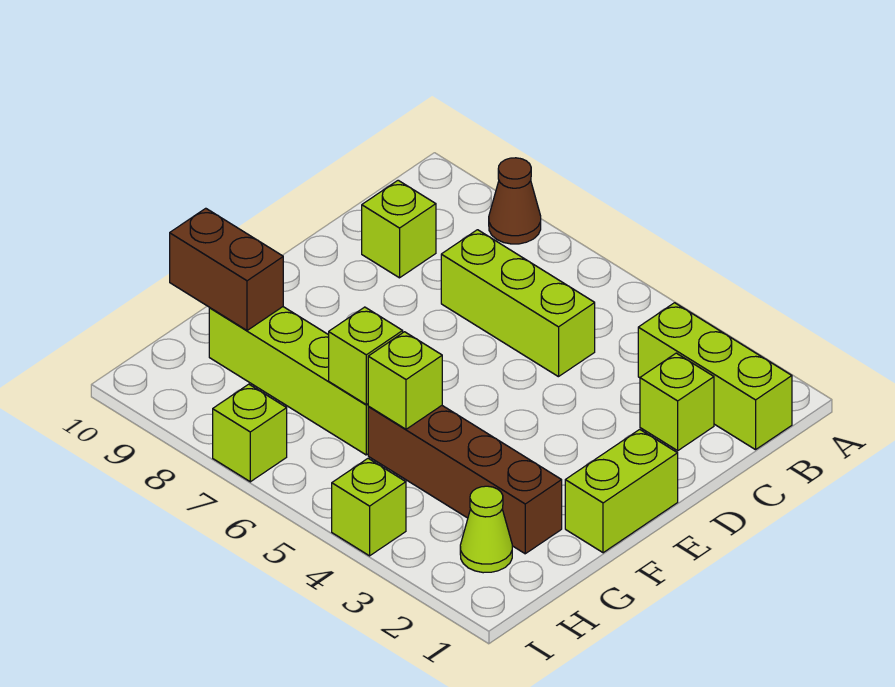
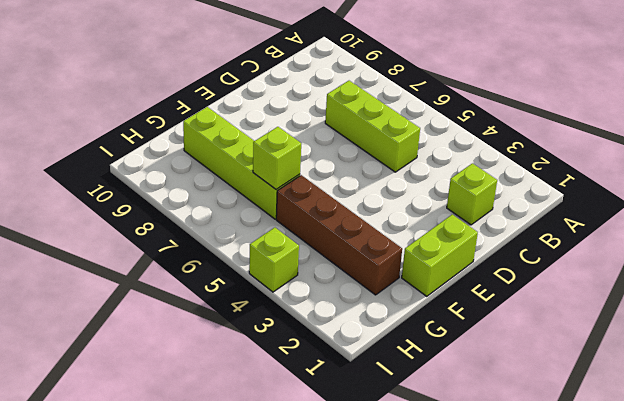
none -> brown cone A8 level 1
none -> lime brick B1:B3 level 1
none -> lime brick C9 level 1

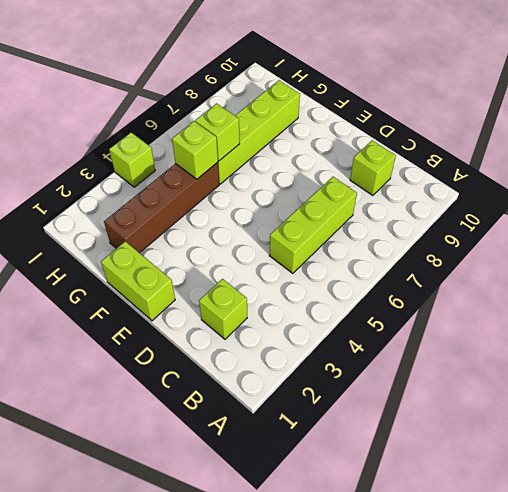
none -> brown cone A8 level 1
none -> lime brick B1:B3 level 1
none -> lime cone H2 level 1

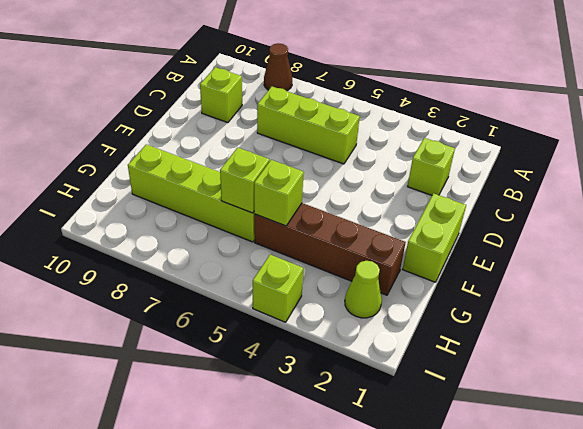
none -> lime brick B1:B3 level 1
none -> lime brick I7 level 1
none -> brown brick G9:G10 level 2

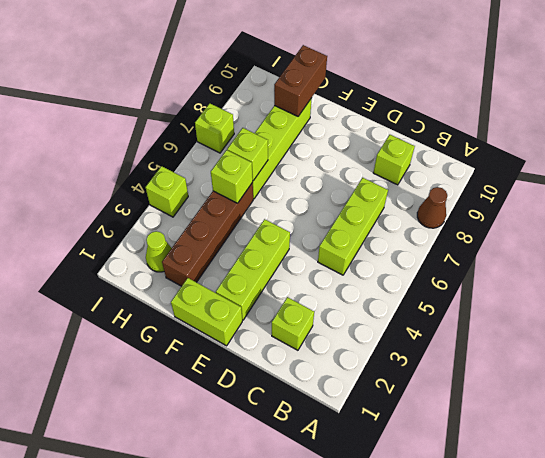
lime brick E2:E4 level 1 -> lime brick B1:B3 level 1

